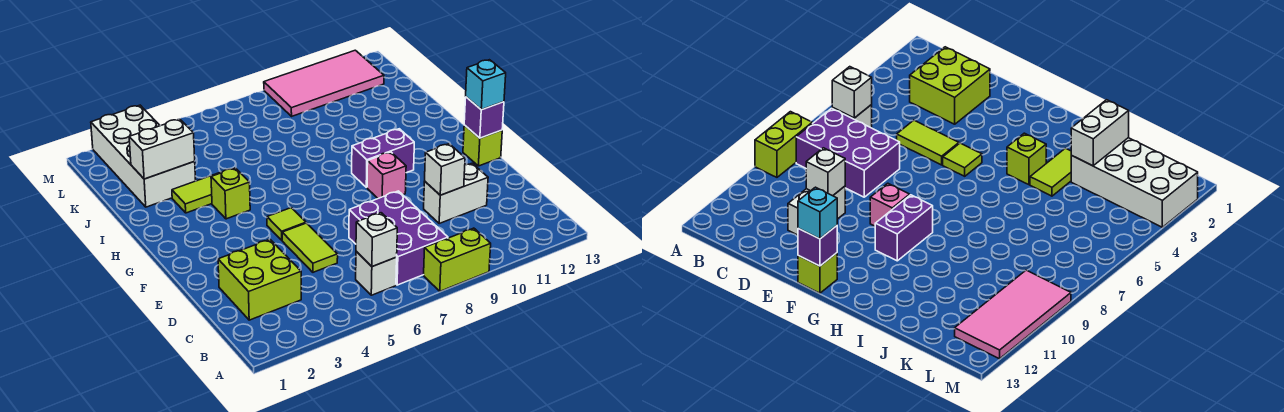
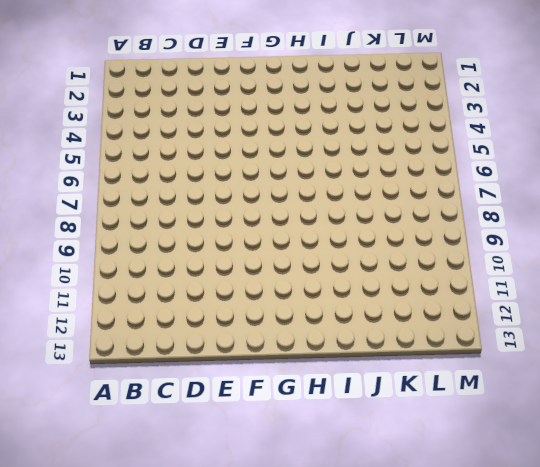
none -> lime brick A8:A9 level 1
none -> white brick B6 level 1
none -> purple brick B7:D8 level 1

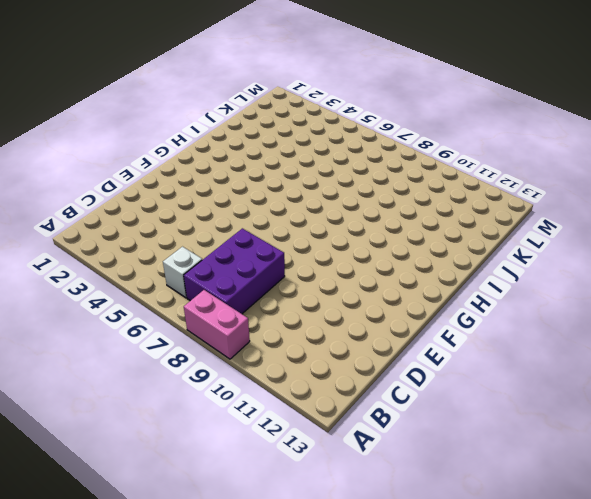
pink brick A8:A9 level 1 -> lime brick A8:A9 level 1
none -> lime brick C2:D3 level 1
none -> lime tile D5:E5 level 1
none -> white brick D10:D11 level 1

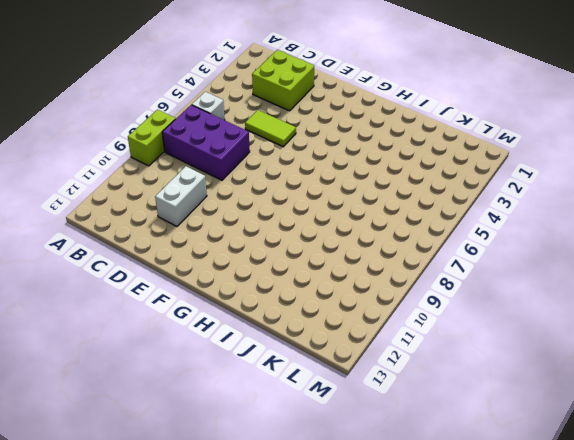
none -> lime tile F5 level 1
none -> pink brick F9 level 1
none -> lime brick F13 level 1

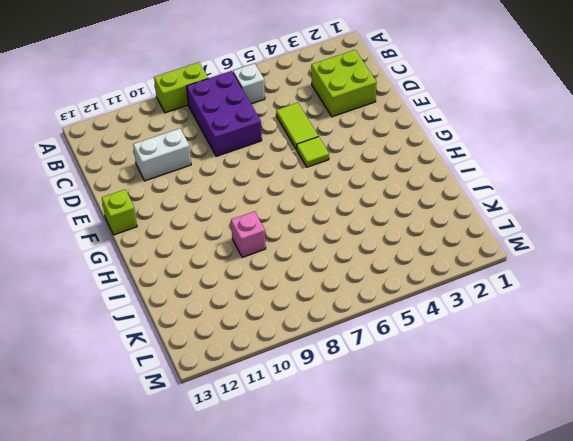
pink brick I9 level 1 -> pink brick F9 level 1
none -> purple brick G9:G10 level 1
none -> lime brick H4 level 1
none -> lime tile I3:I4 level 1

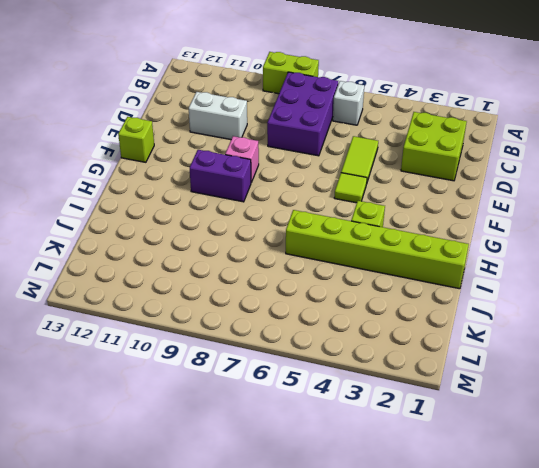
lime brick I1:I6 level 1 -> lime tile I3:I4 level 1
none -> white brick J2:M3 level 1
none -> pink tile L9:M12 level 1
none -> white brick B6 level 2

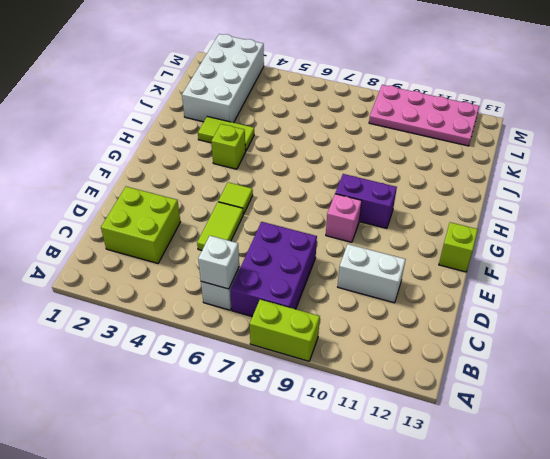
pink plate L9:M12 level 1 -> pink tile L9:M12 level 1
none -> white brick D10 level 2
none -> purple brick F13 level 2
none -> white brick J2:J3 level 2

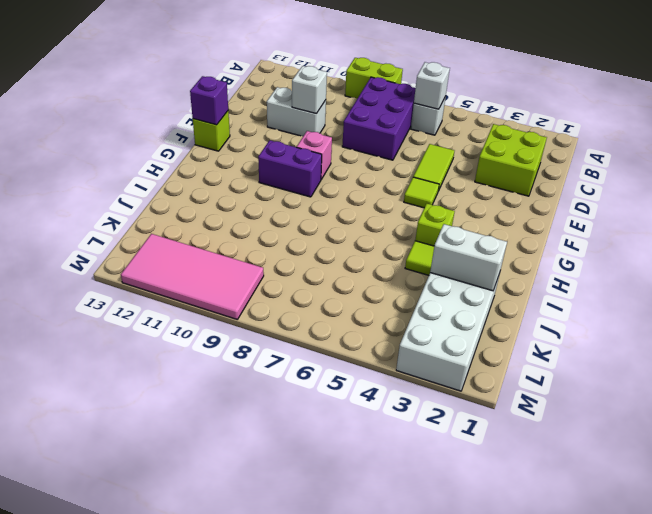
none -> cyan brick F13 level 3

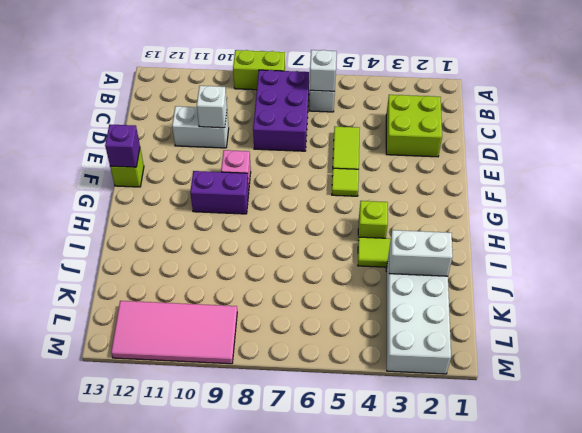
none -> cyan brick F13 level 3

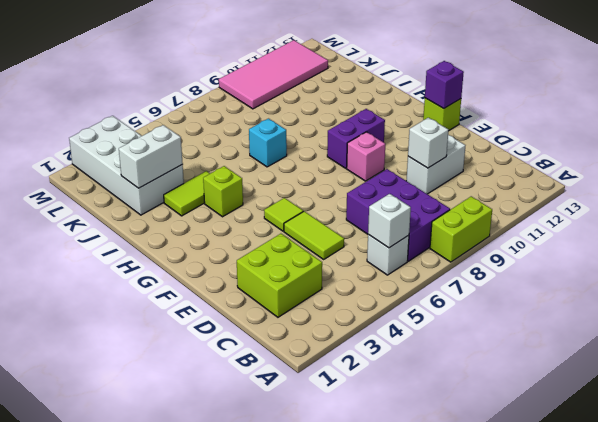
cyan brick I7 level 1 -> cyan brick F13 level 3

